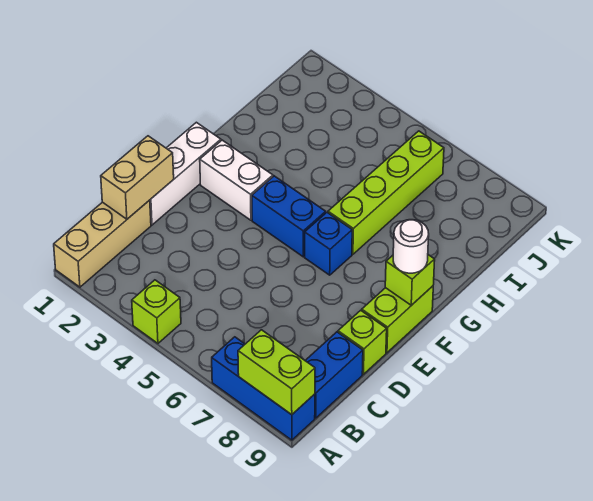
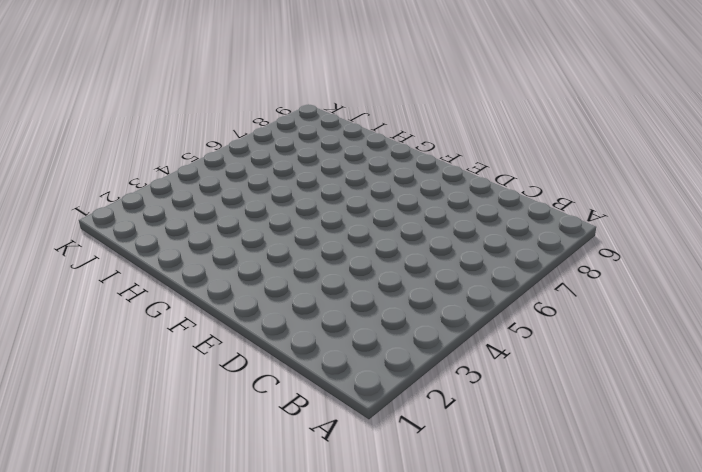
none -> tan brick A1:C1 level 1
none -> lime brick A4 level 1
none -> blue brick A7:A9 level 1

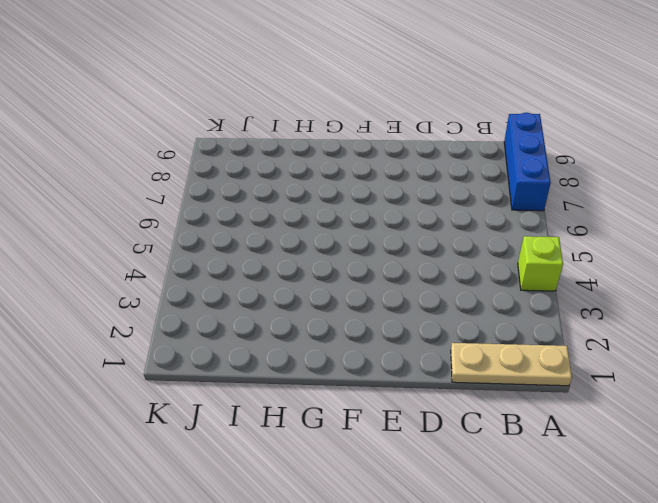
tan plate A1:C1 level 1 -> tan brick A1:C1 level 1
none -> blue brick B9:C9 level 1
none -> white brick D1:F1 level 1
none -> lime brick D9 level 1

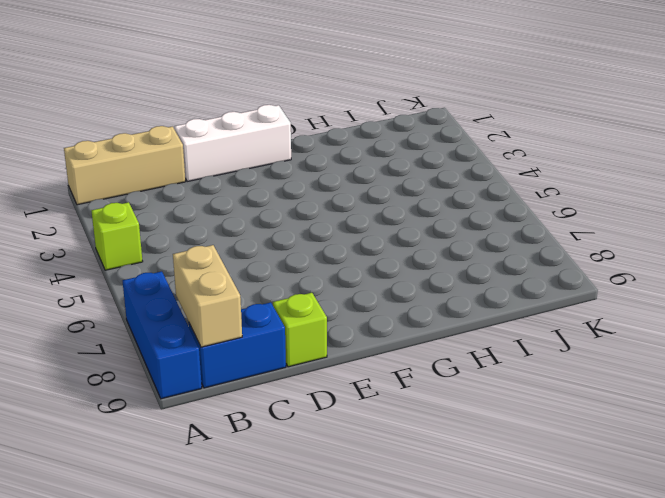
tan brick B8:B9 level 2 -> tan brick C1:D1 level 2
none -> lime brick E9:F9 level 1
none -> white brick F2:F3 level 1
none -> blue brick F4:F5 level 1

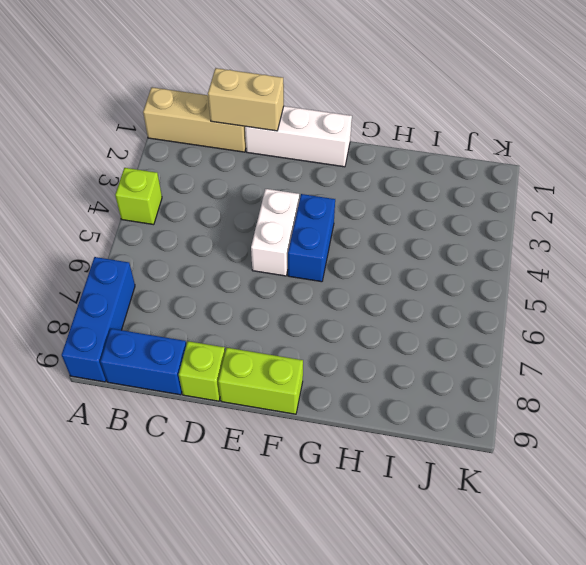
white brick E4:E5 level 1 -> white brick F2:F3 level 1
none -> blue brick F6 level 1
none -> lime brick G6:J6 level 1
none -> lime brick A8:A9 level 2

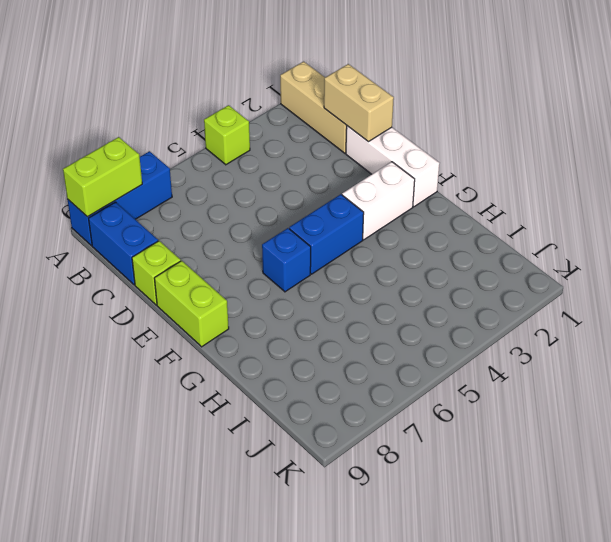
none -> lime brick G6:J6 level 1
none -> lime brick F9 level 2
none -> white round brick F9 level 3

